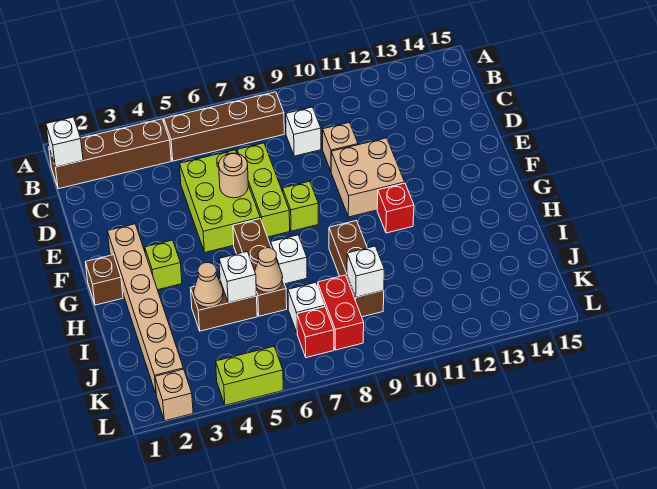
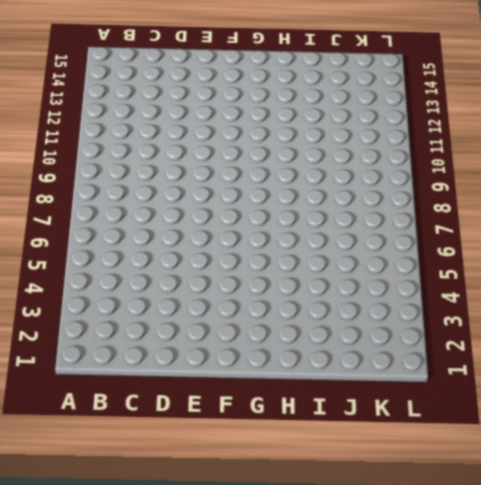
none -> brown brick B1:B4 level 1
none -> brown brick B5:B8 level 1
none -> white brick C9 level 1

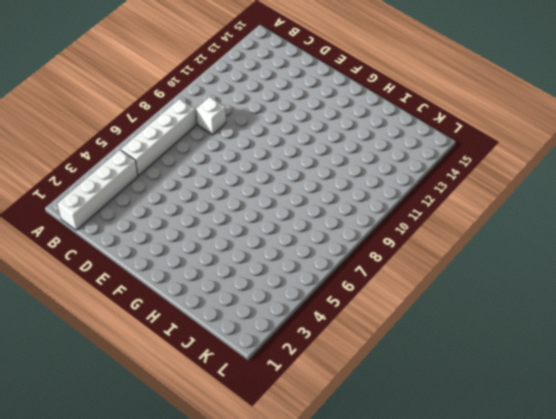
white brick B1:B4 level 1 -> brown brick B1:B4 level 1
white brick B5:B8 level 1 -> brown brick B5:B8 level 1
none -> lime brick D5:F6 level 1
none -> lime brick D7:F7 level 1
none -> tan brick D10 level 1

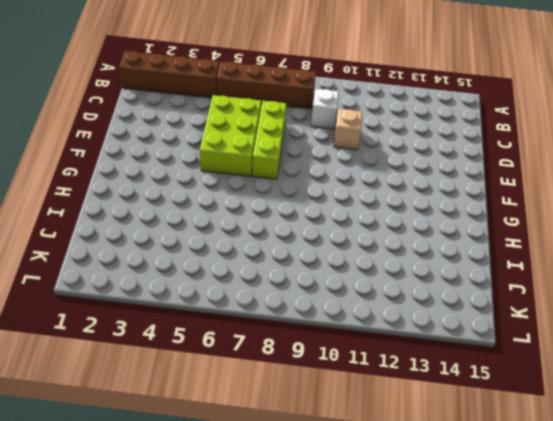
none -> tan brick E10:F11 level 1
none -> tan brick F2:K2 level 1
none -> lime brick F8 level 1

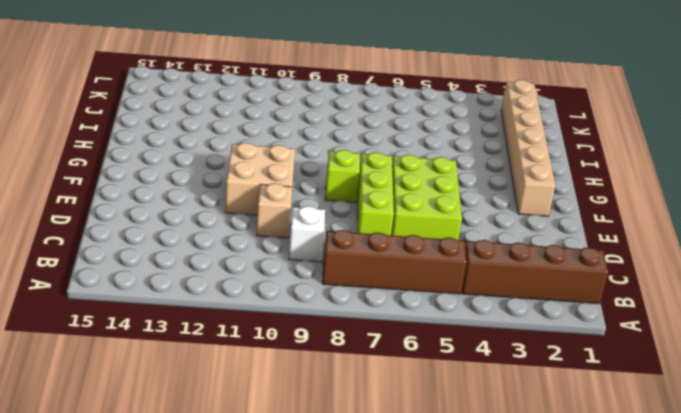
none -> brown brick G1 level 1
none -> lime brick G3 level 1
none -> brown brick G6:I6 level 1

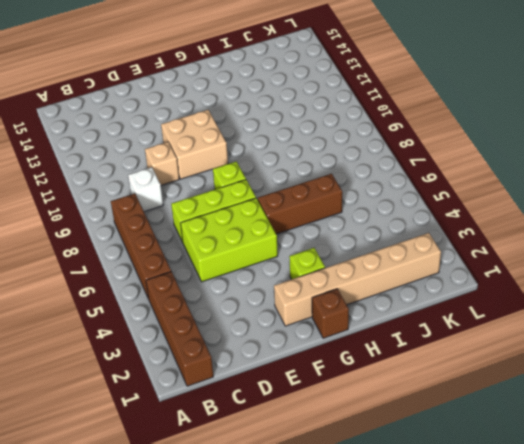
none -> red brick G11 level 1
none -> white brick H7 level 1
none -> brown brick H9:J9 level 1

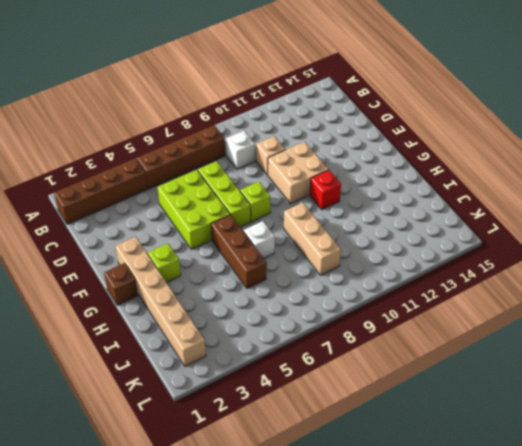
tan brick H9:J9 level 1 -> brown brick H9:J9 level 1
none -> brown brick I4:I5 level 1
none -> white brick J7 level 1
none -> red brick J8:K8 level 1

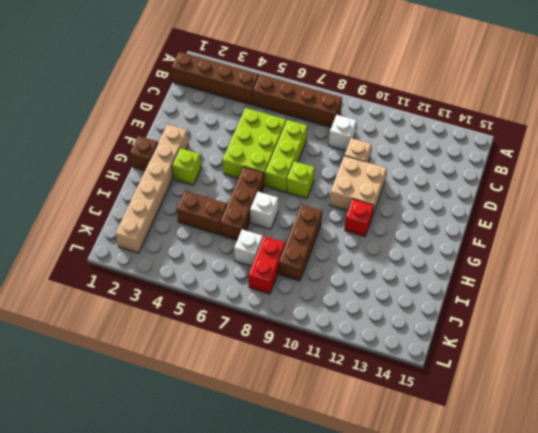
none -> red brick K7 level 1
none -> tan brick L2 level 1
none -> lime brick L4:L5 level 1

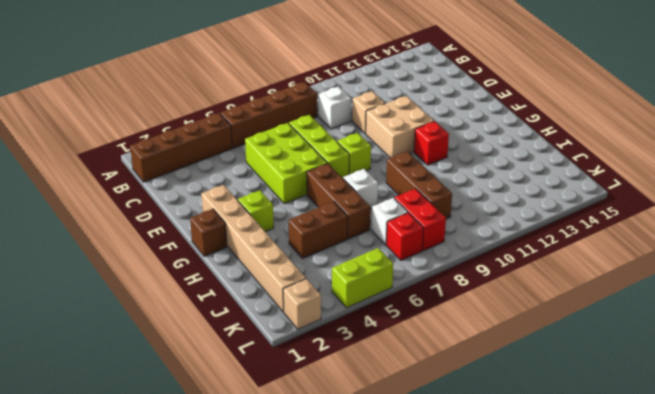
none -> white brick B1 level 2
none -> tan round brick E6 level 2
none -> tan cone I4 level 2

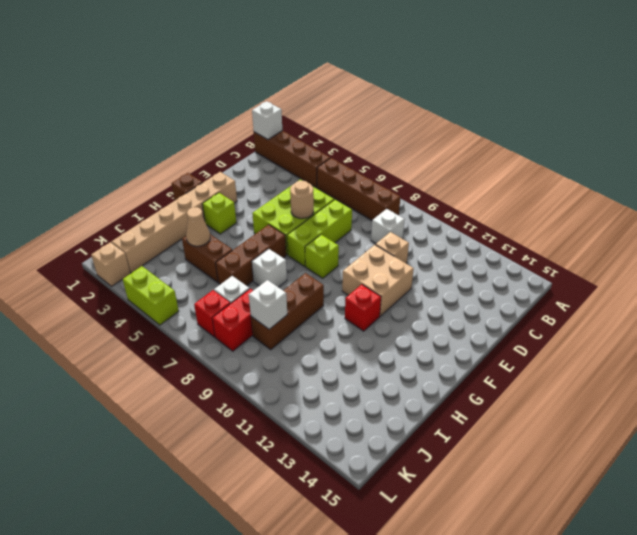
none -> white brick I5 level 2
none -> tan cone I6 level 2

